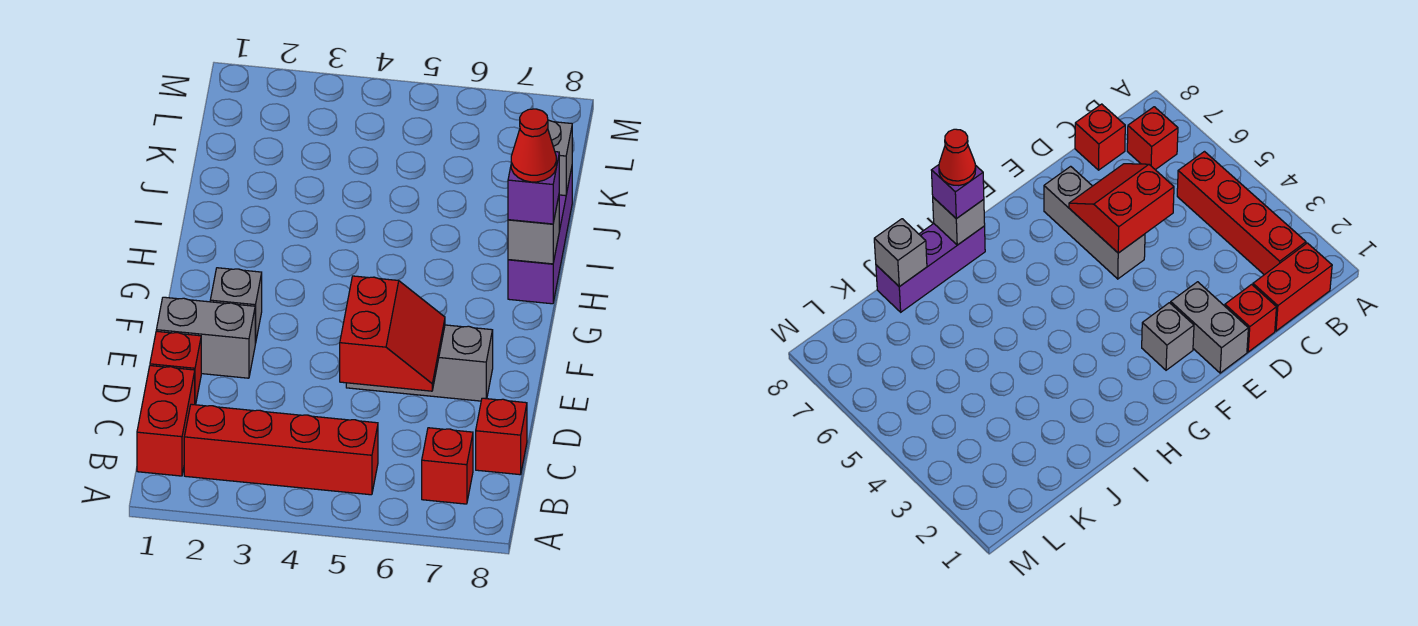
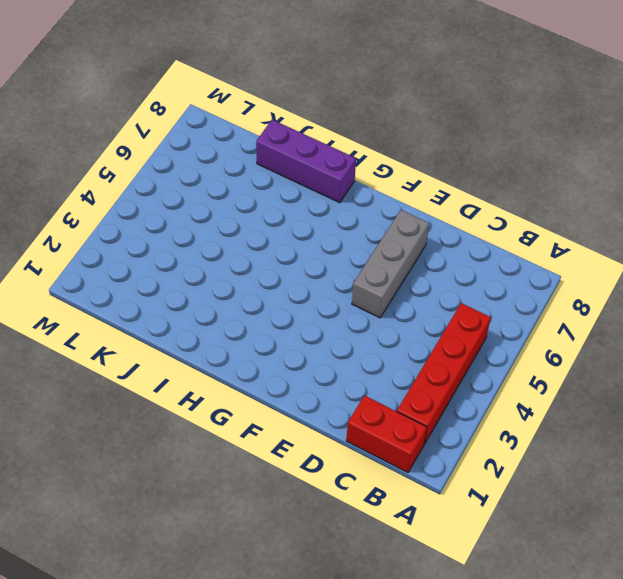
none -> red brick B7 level 1
none -> red brick C8 level 1
none -> red brick D1 level 1

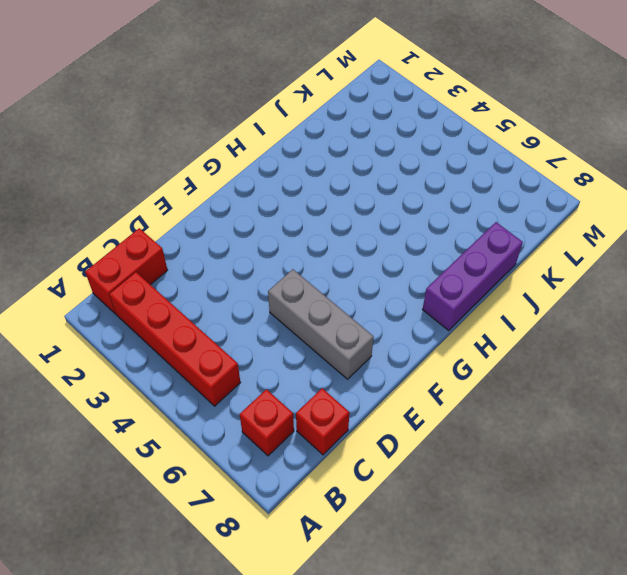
none -> red brick D1 level 1
none -> grey brick E1:E2 level 1
none -> grey brick F2 level 1

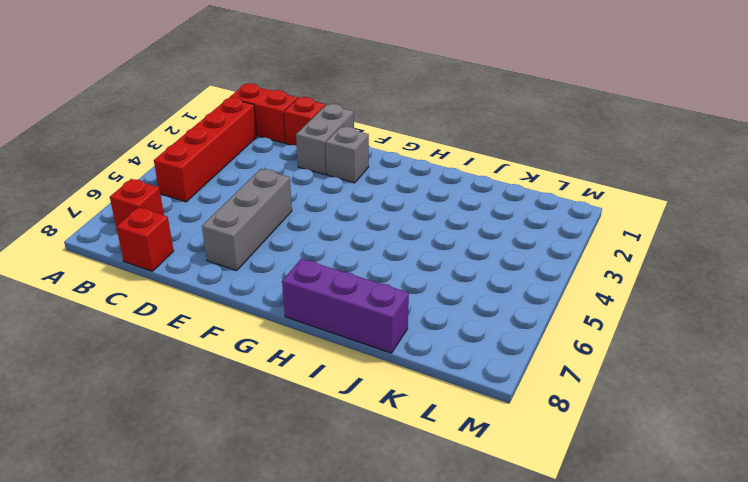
none -> red slope D5:E6 level 2 top 5
none -> grey brick H8 level 2
none -> grey brick J8 level 2

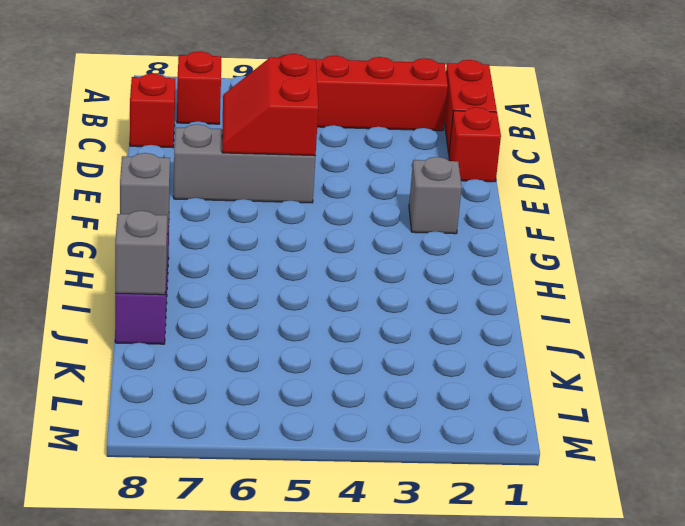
none -> grey brick E1:E2 level 1
none -> purple brick H8 level 3
none -> red cone H8 level 4

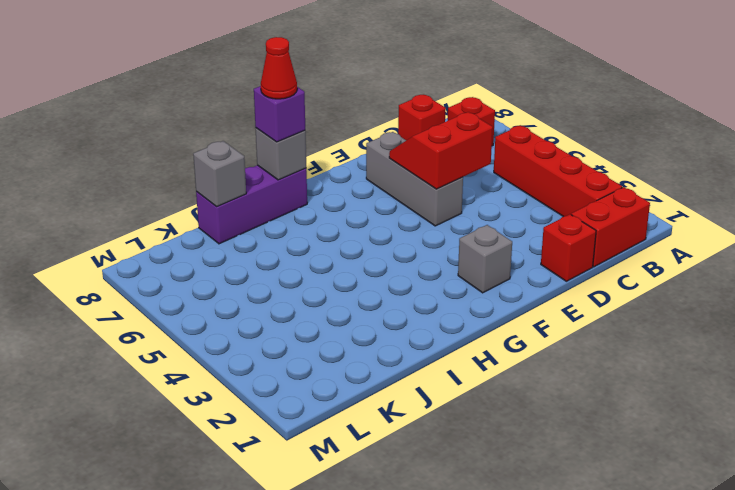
none -> grey brick E1:E2 level 1

